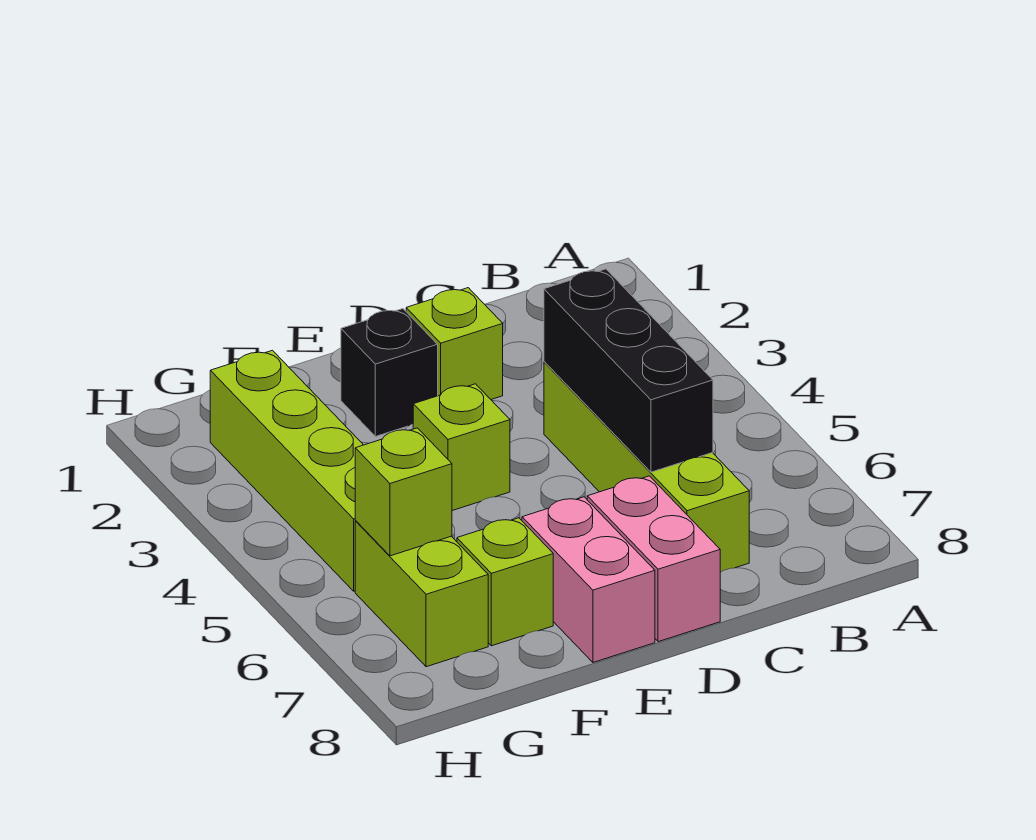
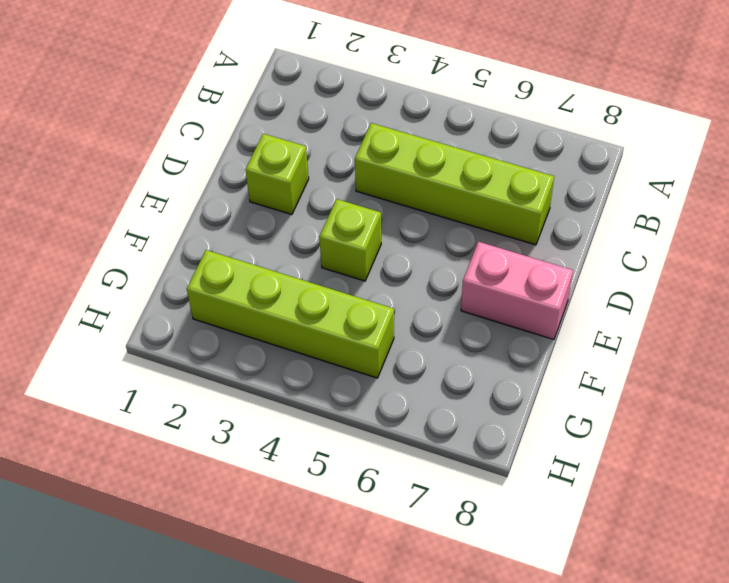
none -> pink brick D7:D8 level 1
none -> black brick E2 level 1

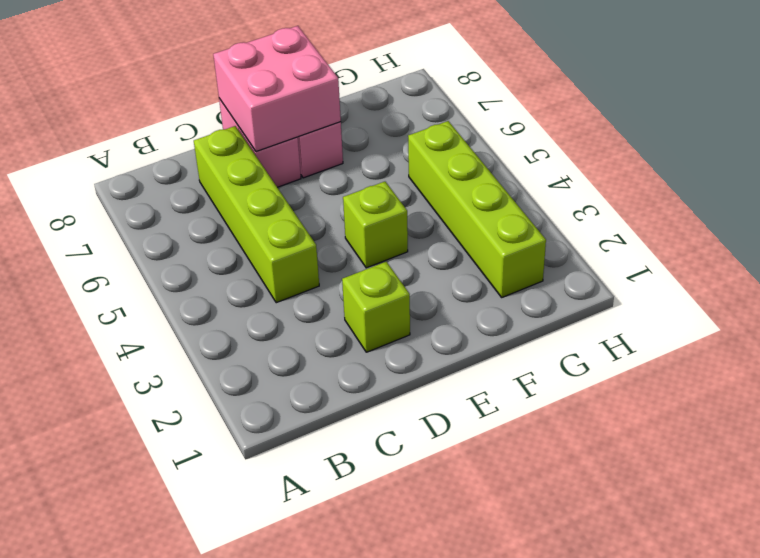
pink brick D7:E8 level 2 -> none
none -> black brick E2 level 1
none -> lime brick F7 level 1

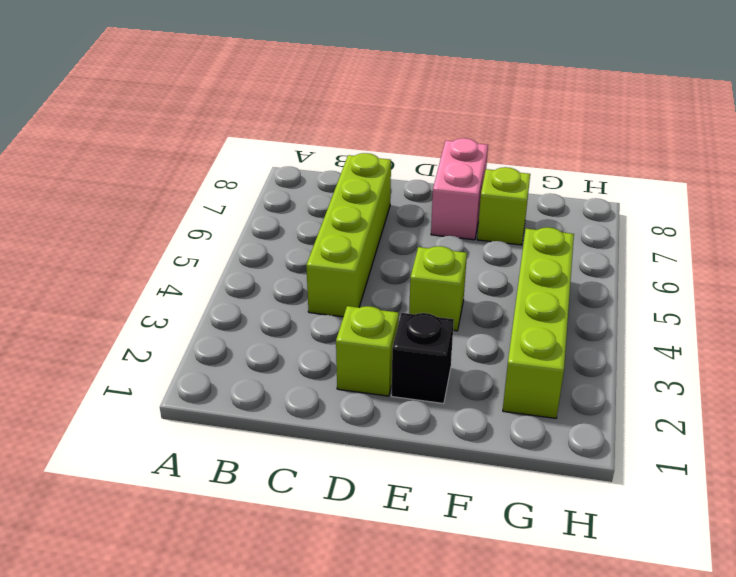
none -> pink brick D7:D8 level 1
none -> lime brick G6:G7 level 1

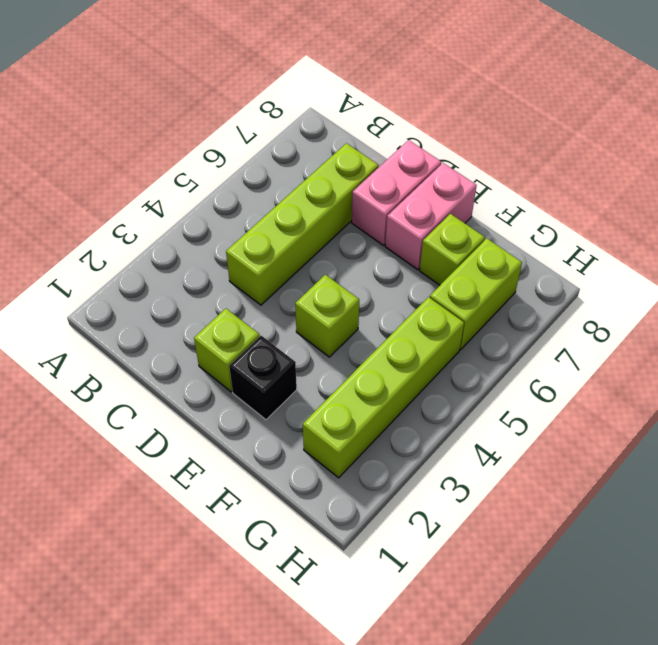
none -> black brick C4:C6 level 2
none -> lime brick G6 level 2

